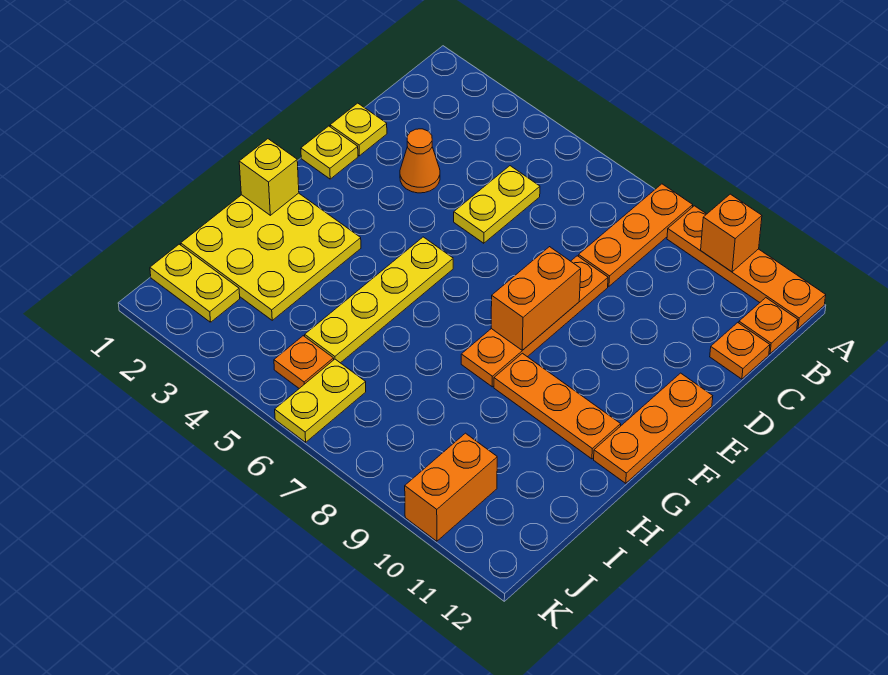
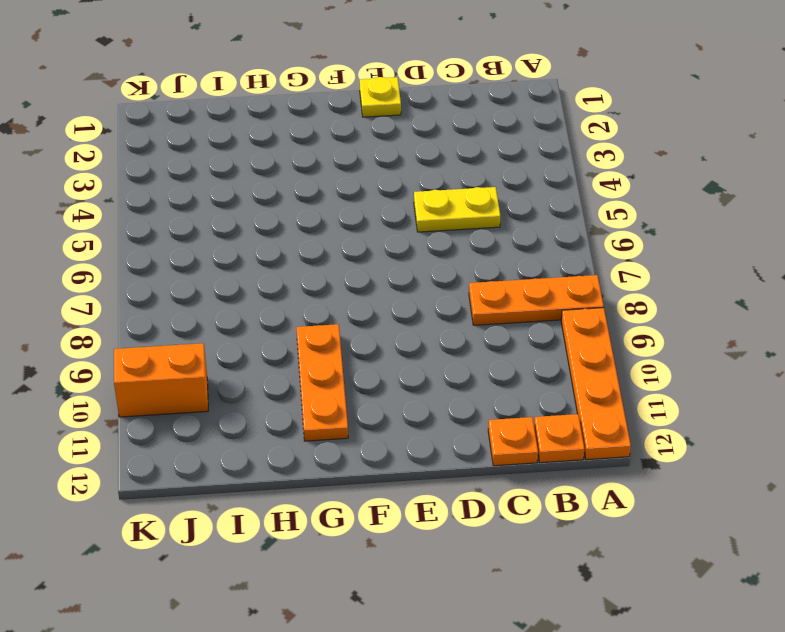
none -> yellow plate D1 level 1
none -> orange cone D3 level 1
none -> orange plate D8:G8 level 1

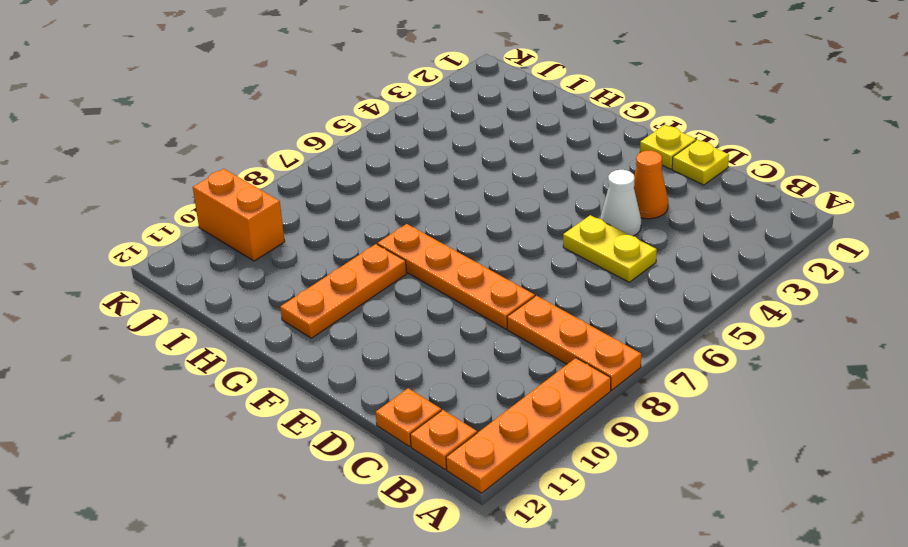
white cone D4 level 1 -> none
none -> orange plate E12:G12 level 1
none -> yellow plate F5:I5 level 1
none -> yellow plate G1:I3 level 1

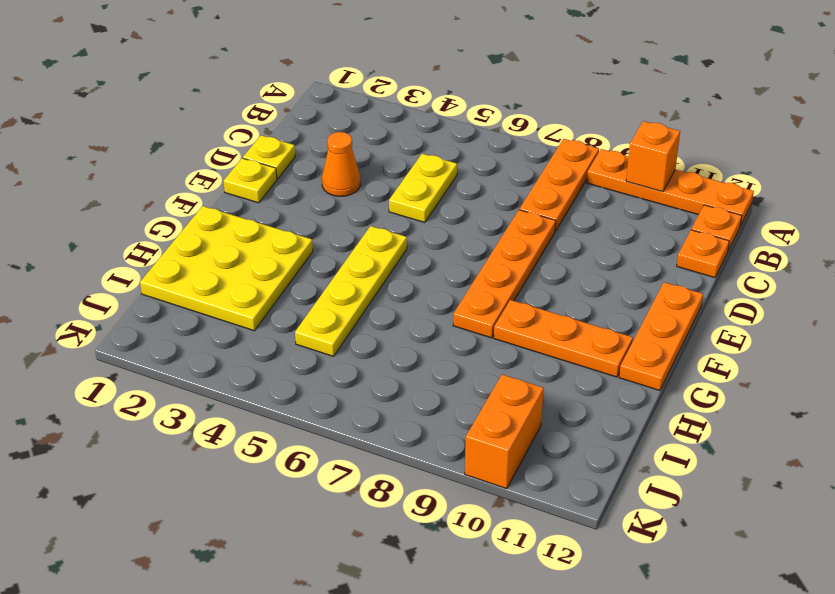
none -> yellow plate J1:J2 level 1
none -> orange plate J5 level 1
none -> yellow plate J6:K6 level 1

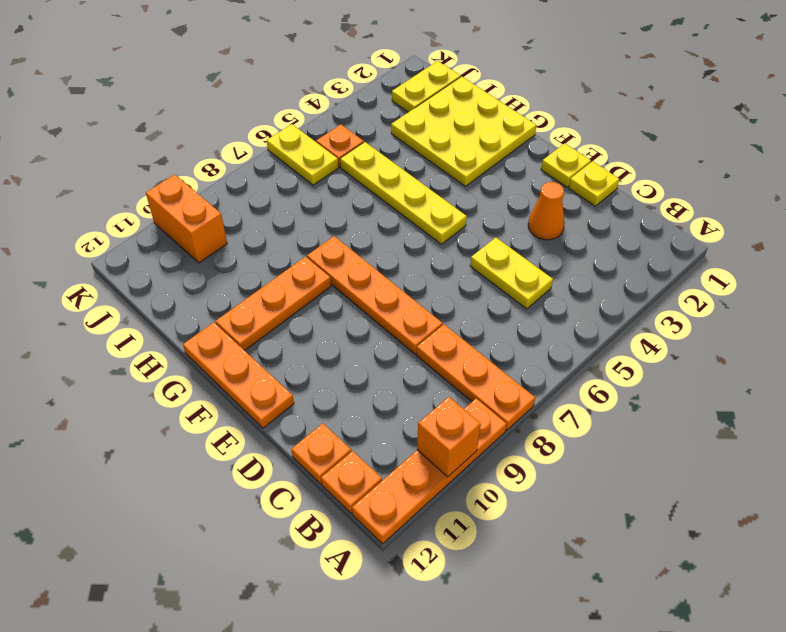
none -> orange brick E8:F8 level 2
none -> yellow brick G1 level 2

